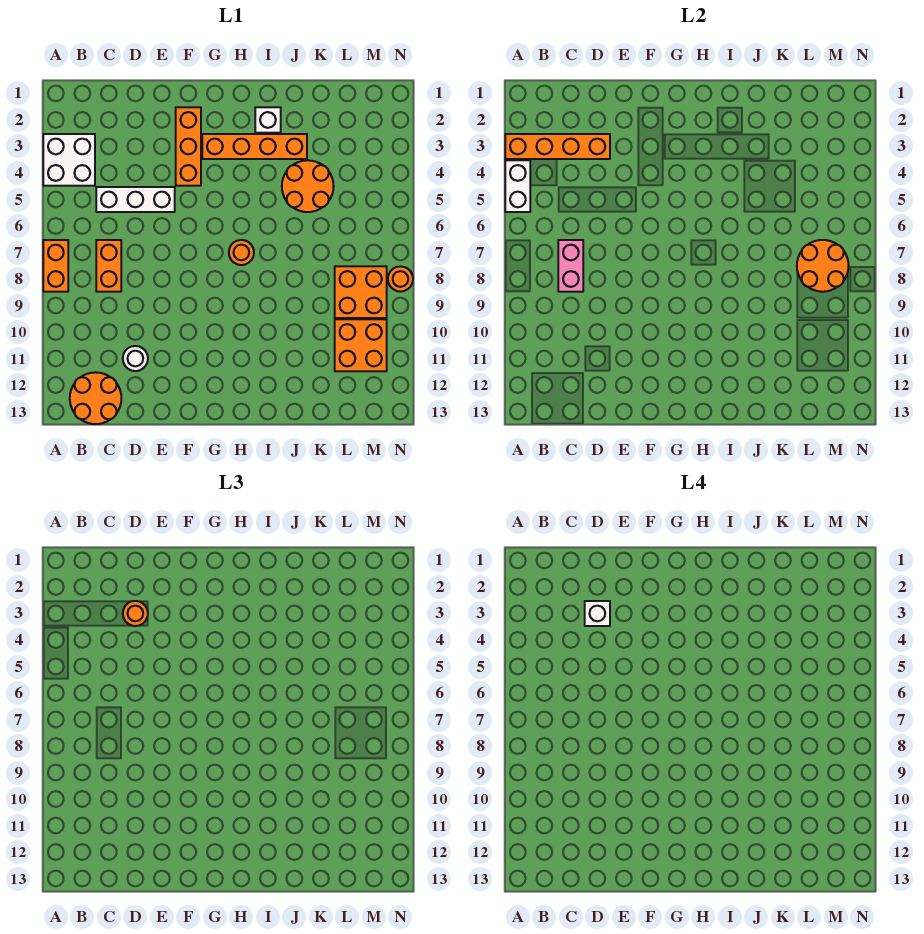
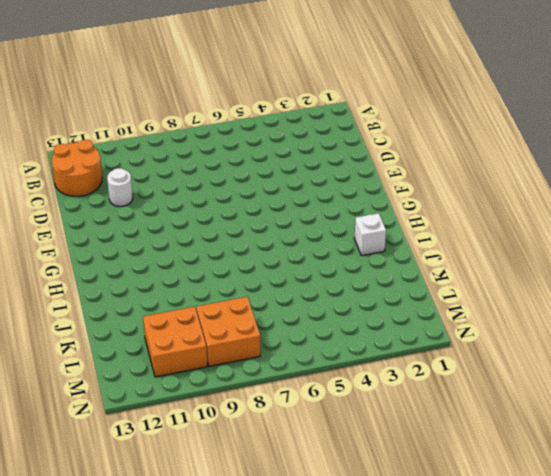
none -> white brick A3:B4 level 1
none -> orange brick A7:A8 level 1
none -> white brick C5:E5 level 1

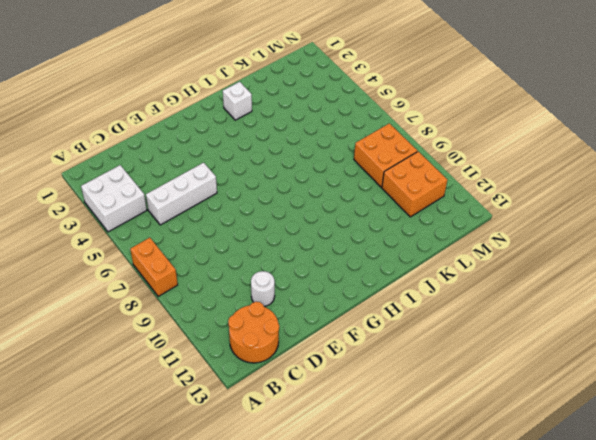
none -> orange brick C7:C8 level 1
none -> orange brick F2:F4 level 1
none -> orange brick G3:J3 level 1

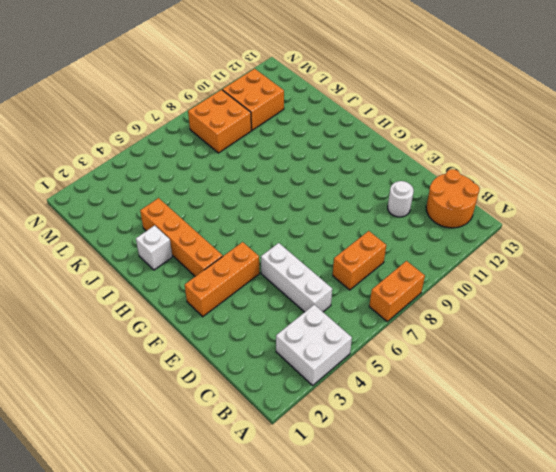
none -> orange round brick H7 level 1
none -> orange round brick J4:K5 level 1
none -> orange round brick N8 level 1

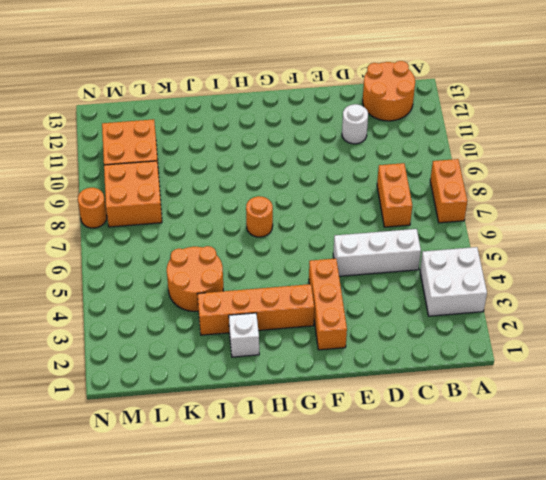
none -> orange brick A3:D3 level 2
none -> white brick A4:A5 level 2
none -> pink brick C7:C8 level 2

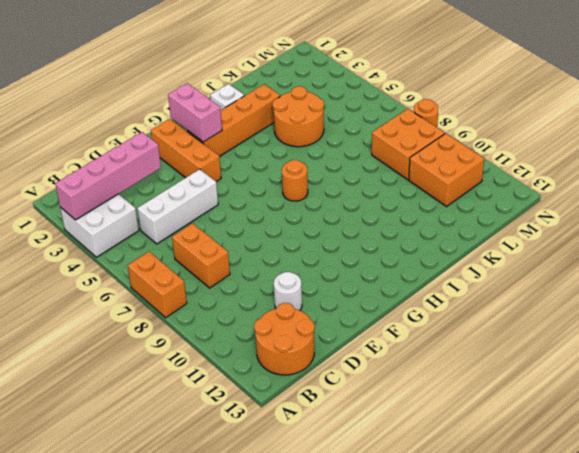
pink brick A3:D3 level 2 -> orange brick A3:D3 level 2
pink brick G2:G3 level 2 -> pink brick C7:C8 level 2
none -> white brick A4:A5 level 2
none -> orange round brick L7:M8 level 2
none -> orange round brick D3 level 3

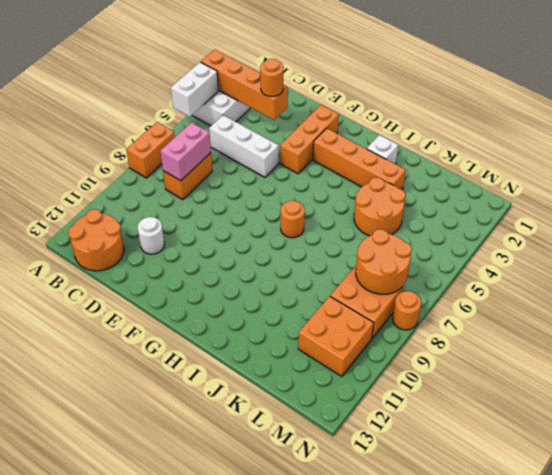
none -> white brick D3 level 4

